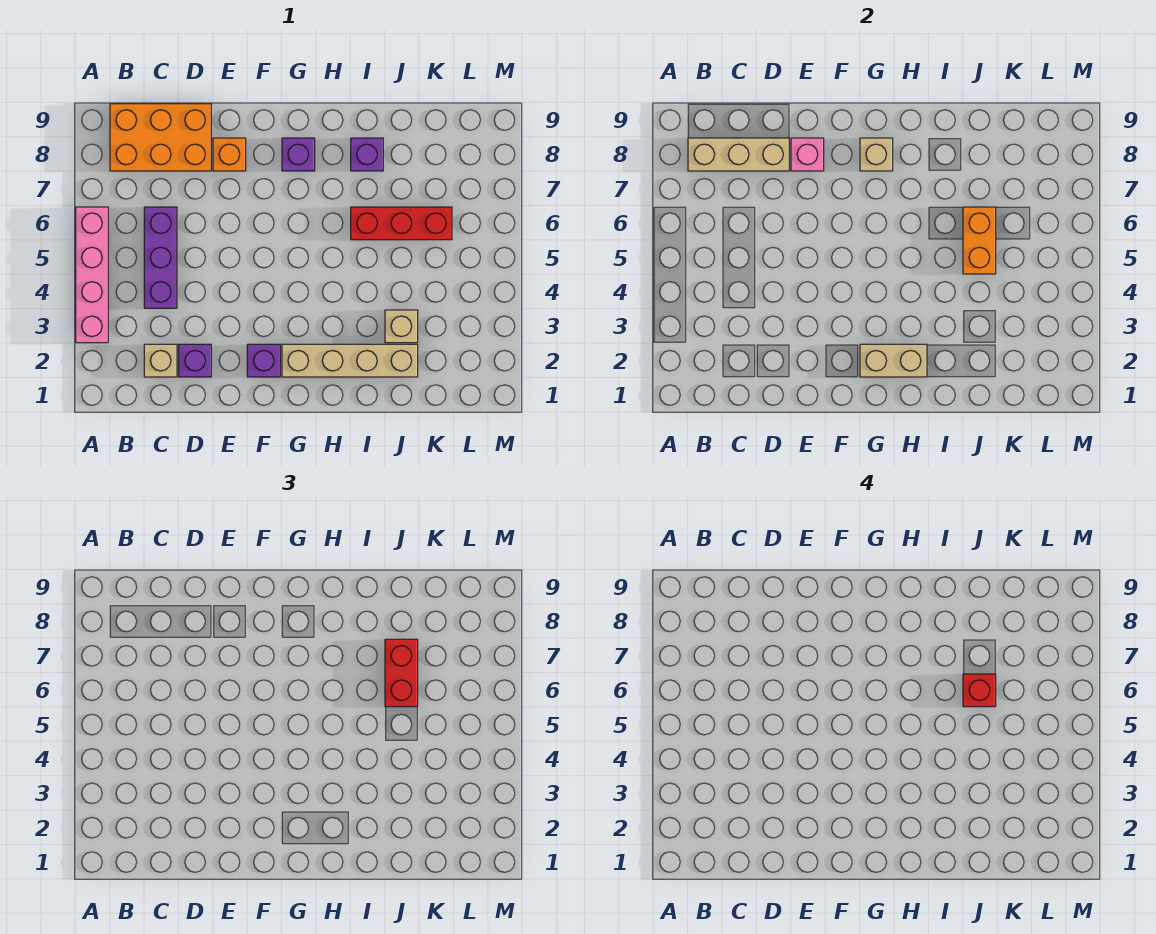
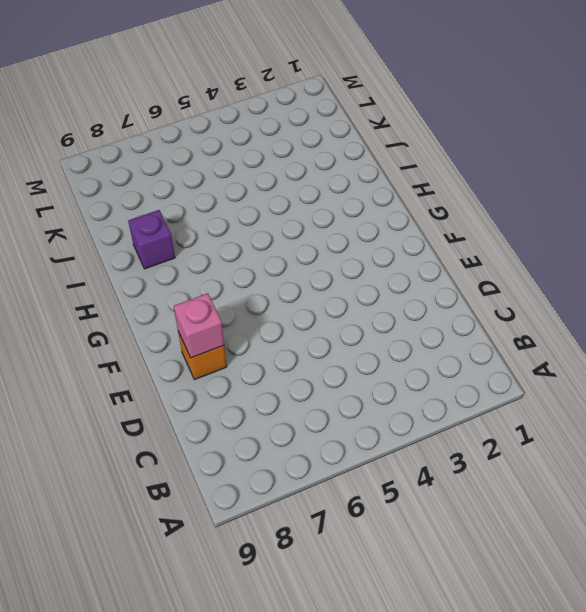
none -> pink brick A3:A6 level 1
none -> orange brick B8:D9 level 1
none -> tan brick C2 level 1

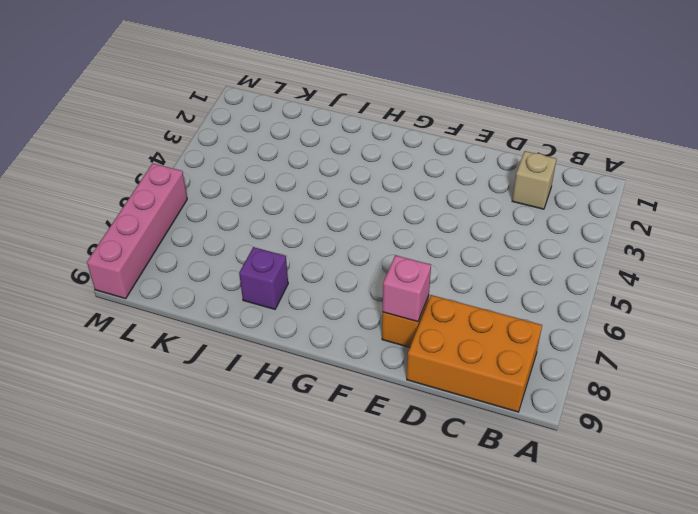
pink brick M6:M9 level 1 -> pink brick A3:A6 level 1
none -> purple brick C4:C6 level 1
none -> purple brick D2 level 1
none -> purple brick F2 level 1

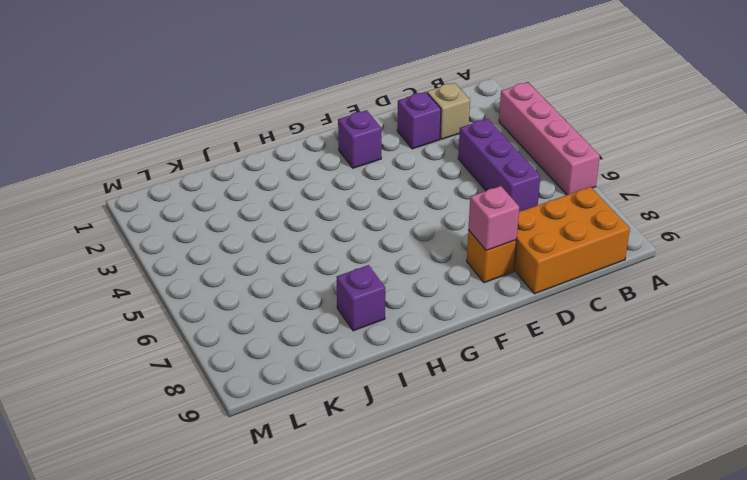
none -> tan brick G2:J2 level 1
none -> purple brick G8 level 1
none -> red brick I6:K6 level 1

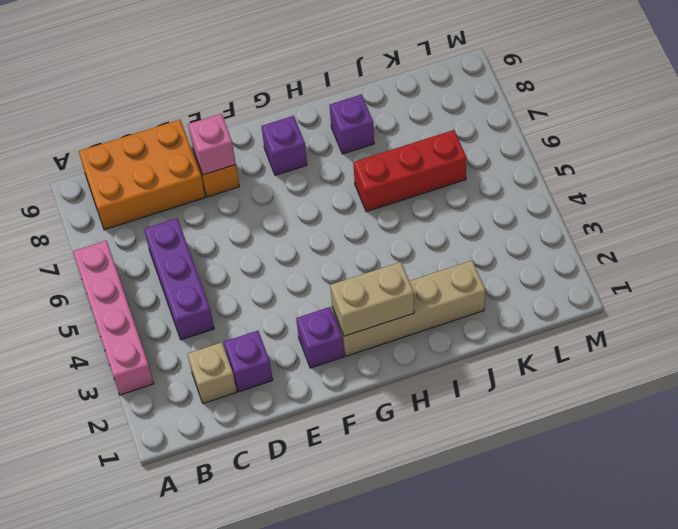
none -> tan brick J3 level 1
none -> tan brick B8:D8 level 2
none -> tan brick G8 level 2

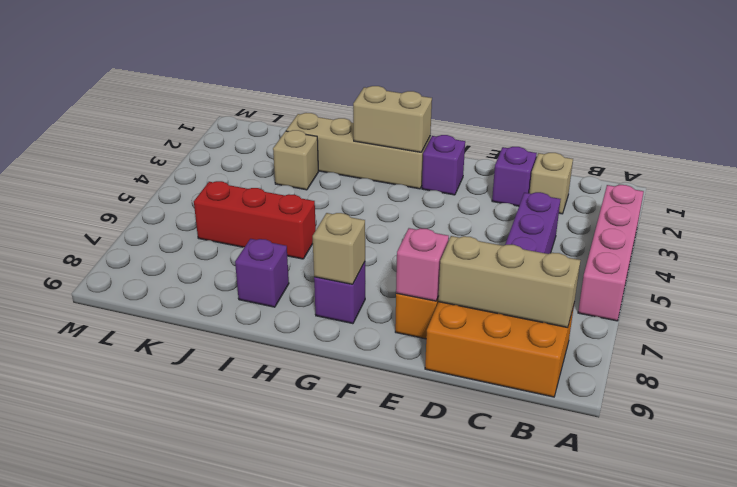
none -> orange brick J5:J6 level 2
none -> red brick J6:J7 level 3
none -> red brick J6 level 4

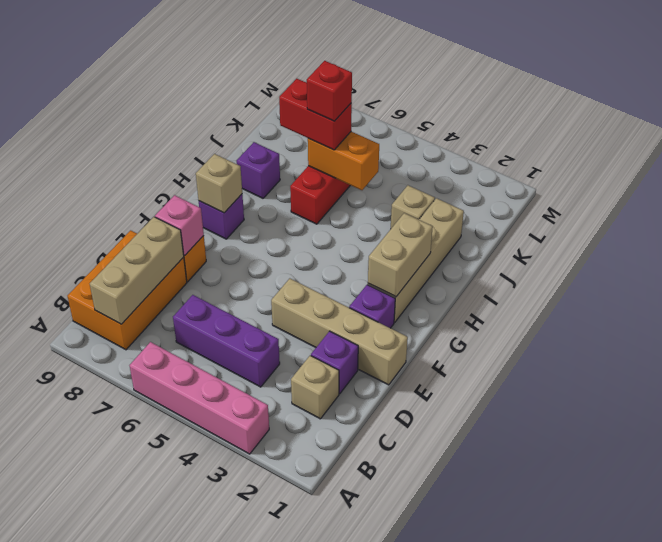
tan brick E1:E4 level 1 -> none

